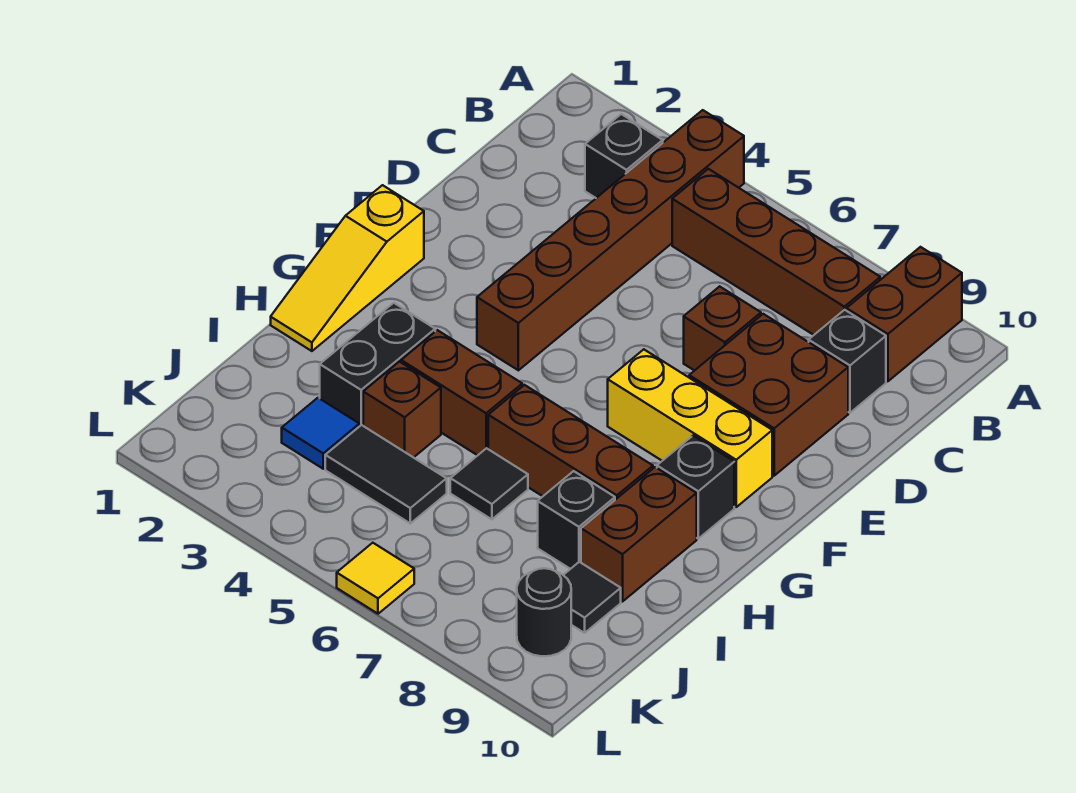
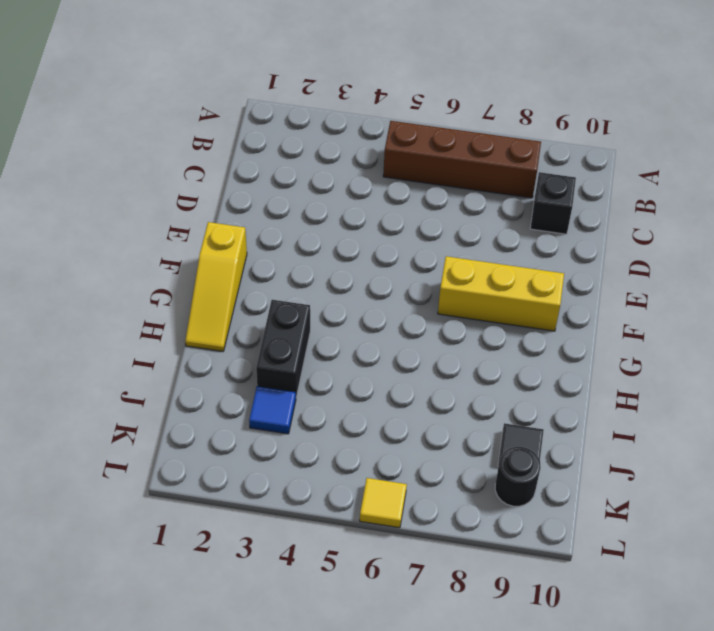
none -> brown brick A4:F4 level 1
none -> brown brick A9:B9 level 1
none -> black brick B3 level 1

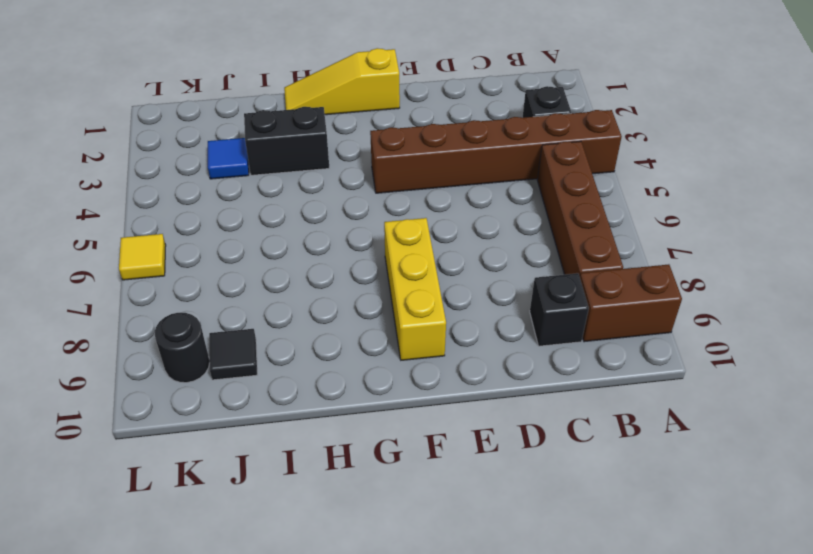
none -> brown brick D7 level 1
none -> brown brick D8:E9 level 1
none -> black brick G9 level 1

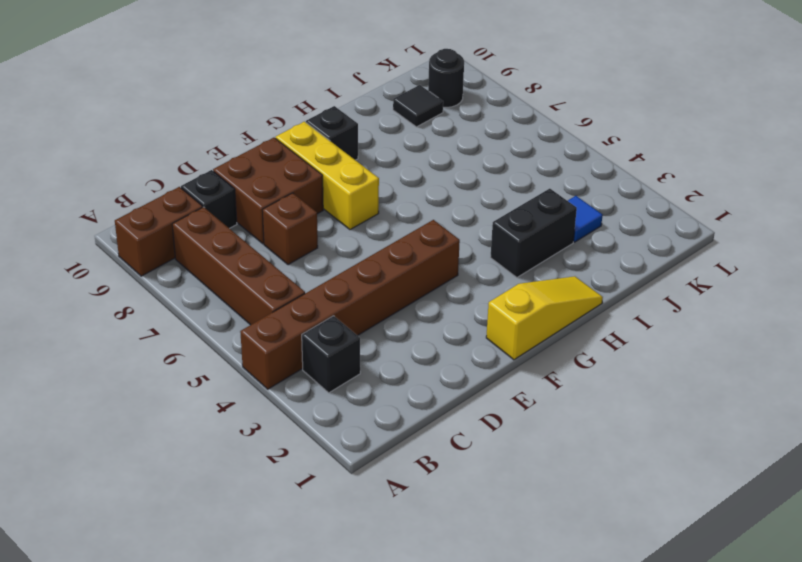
none -> brown brick H4:H5 level 1
none -> brown brick H6:H8 level 1
none -> brown brick H9:I9 level 1

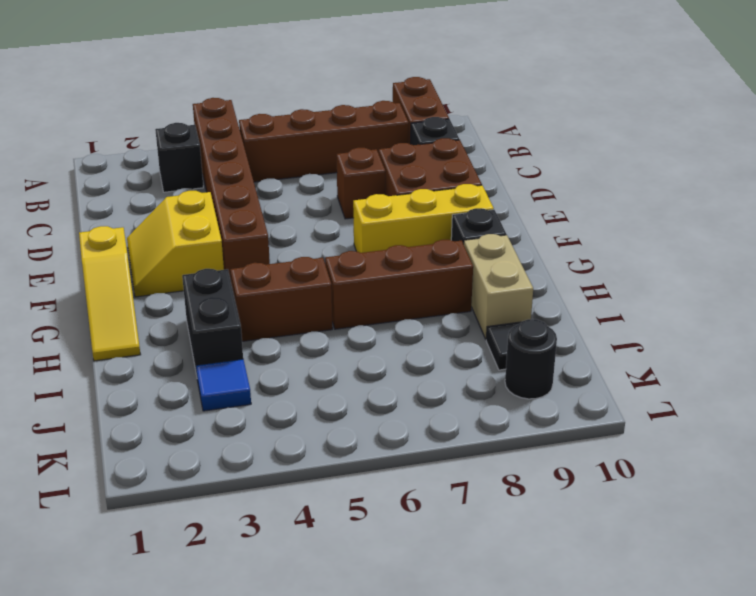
yellow slope E2:F3 level 1 top 3 -> none
tan brick H9:I9 level 1 -> brown brick H9:I9 level 1
none -> brown brick I4 level 1
none -> black tile I6 level 1
none -> black brick I8 level 1

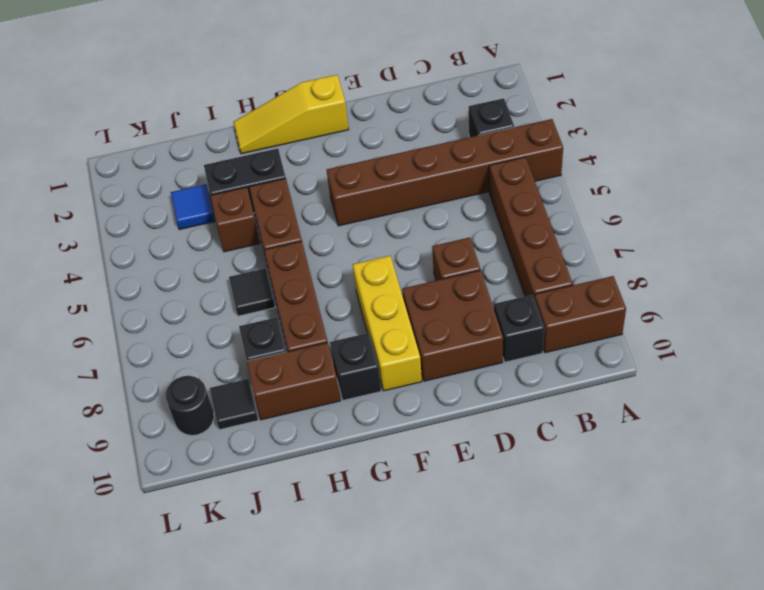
none -> black tile J4:J5 level 1
none -> yellow tile L6 level 1

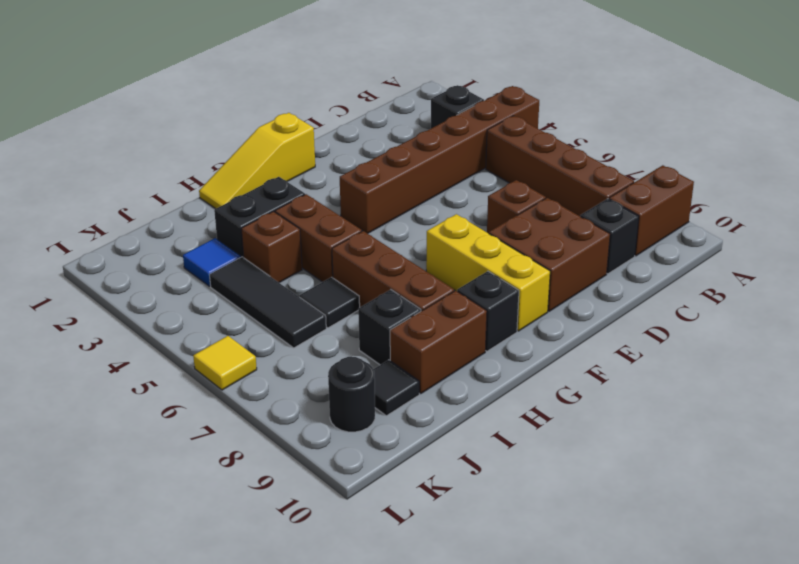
black tile J4:J6 level 1 -> black tile J4:J5 level 1

